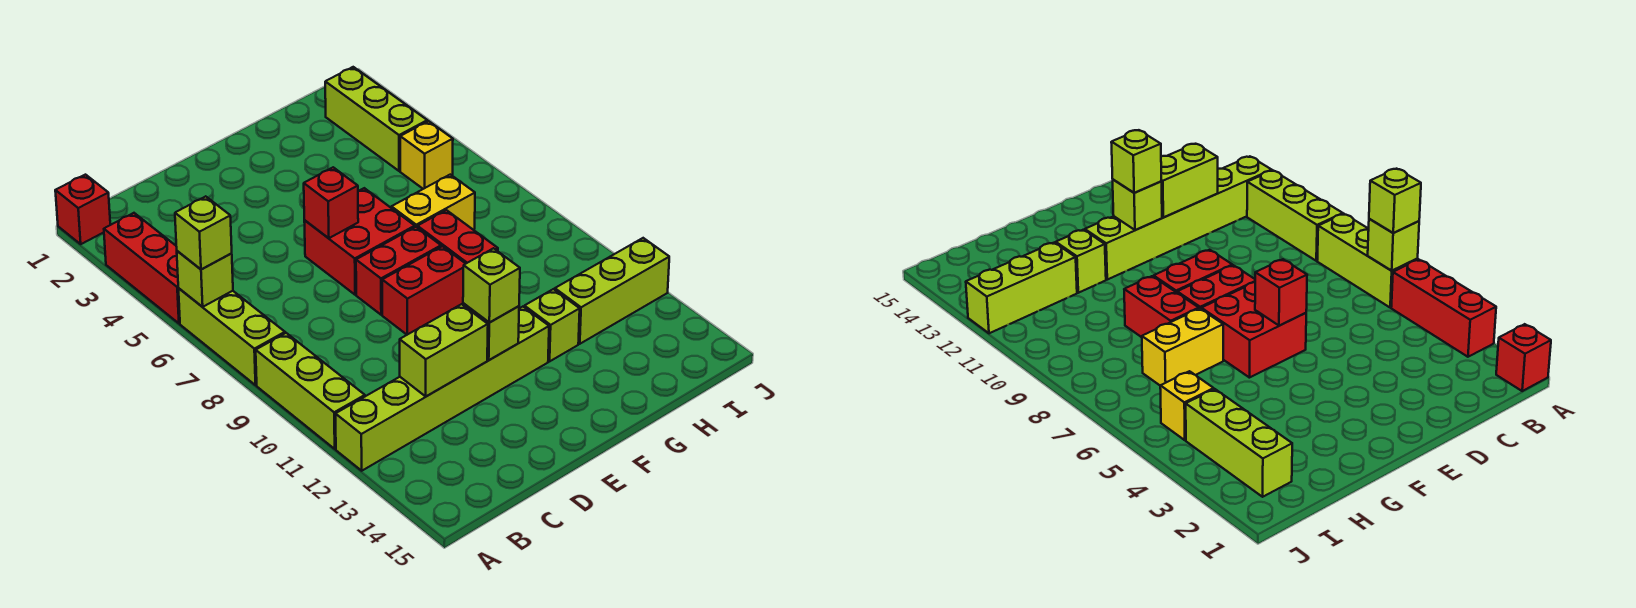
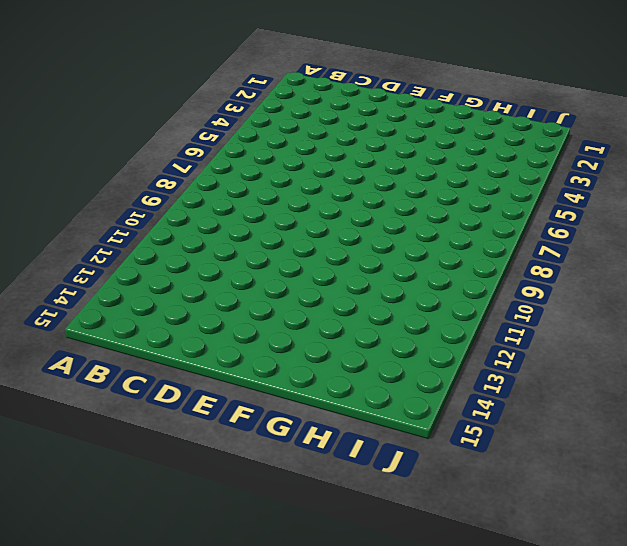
none -> red brick A1 level 1
none -> red brick A3:A5 level 1
none -> lime brick A6:A8 level 1

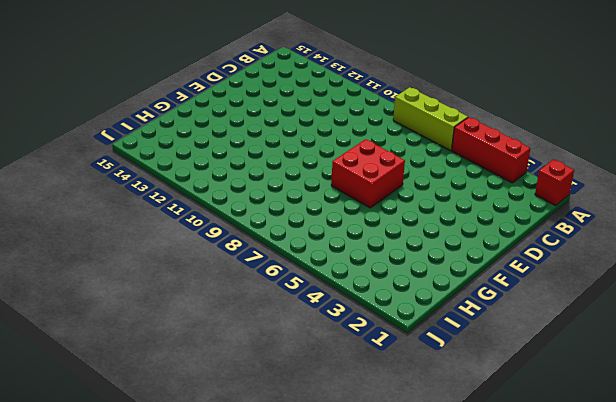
none -> lime brick A9:A11 level 1
none -> lime brick A12:F12 level 1
none -> red brick E8:F8 level 1

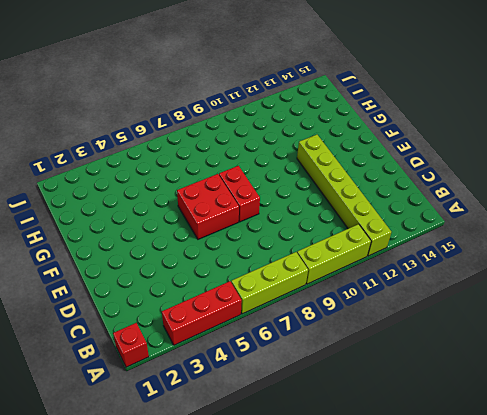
none -> red brick E9:F9 level 1
none -> yellow brick G7:H7 level 1
none -> red brick G8:G9 level 1

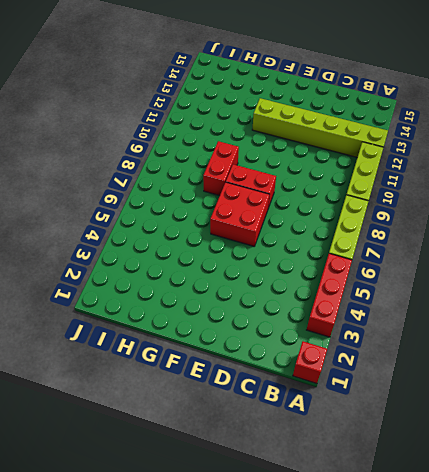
none -> red brick E9:F9 level 1
none -> yellow brick G7:H7 level 1
none -> lime brick G12 level 1

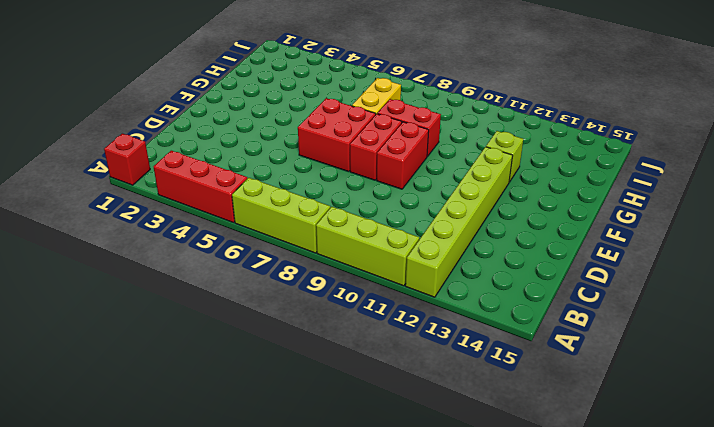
none -> lime brick H12:J12 level 1
none -> lime brick I2:I4 level 1
none -> yellow brick I5 level 1

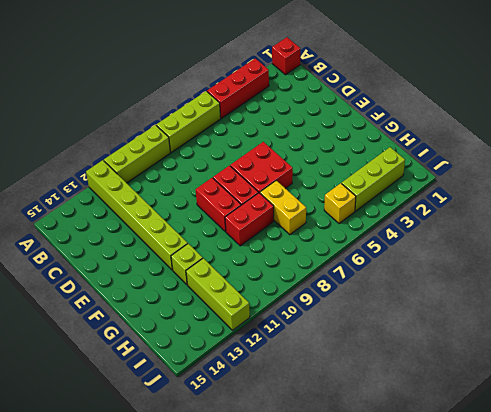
none -> lime brick A6 level 2
none -> lime brick C12:D12 level 2
none -> red brick E6 level 2

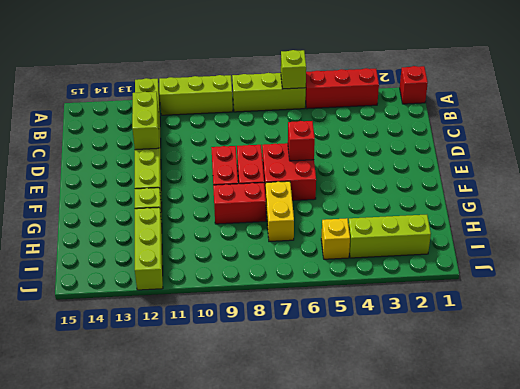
none -> lime brick E12 level 2
none -> lime brick A6 level 3
none -> lime brick E12 level 3

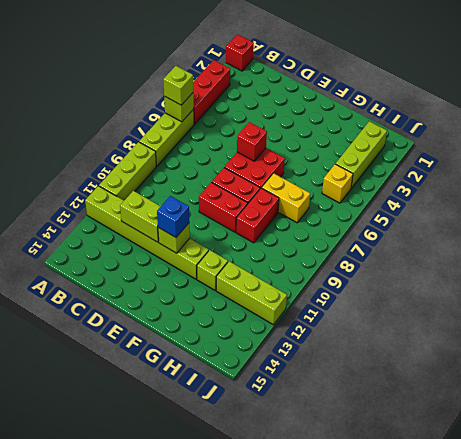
blue brick E12 level 3 -> lime brick E12 level 3

